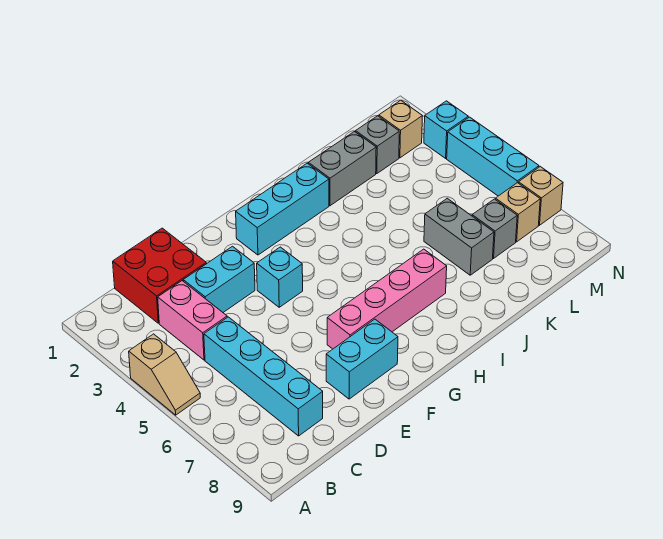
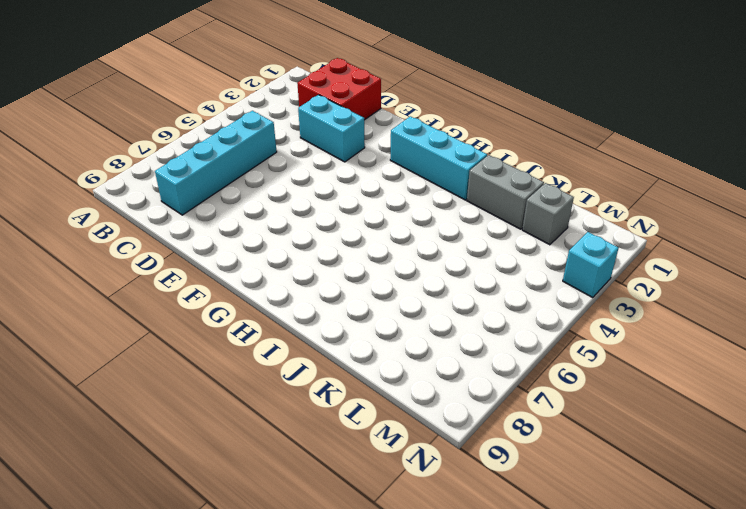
none -> tan slope A4:A5 level 1 top 4
none -> pink brick C3:C4 level 1
none -> cyan brick E8:F8 level 1

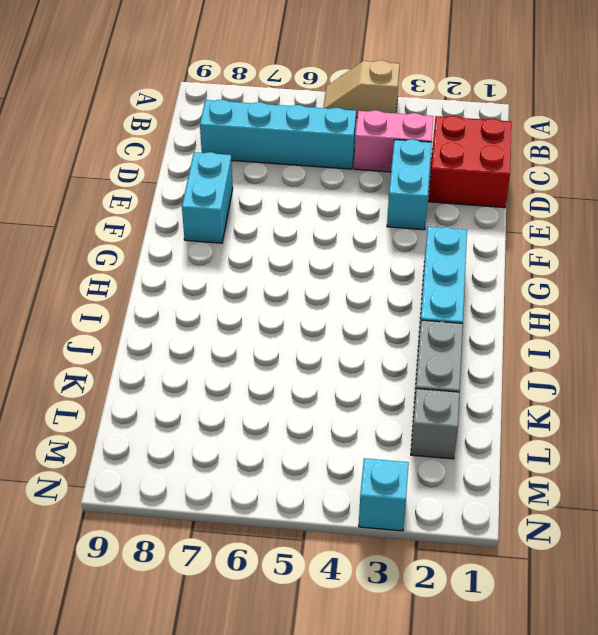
none -> cyan brick F4 level 1
none -> pink brick F7:I7 level 1
none -> grey brick K6:K7 level 1

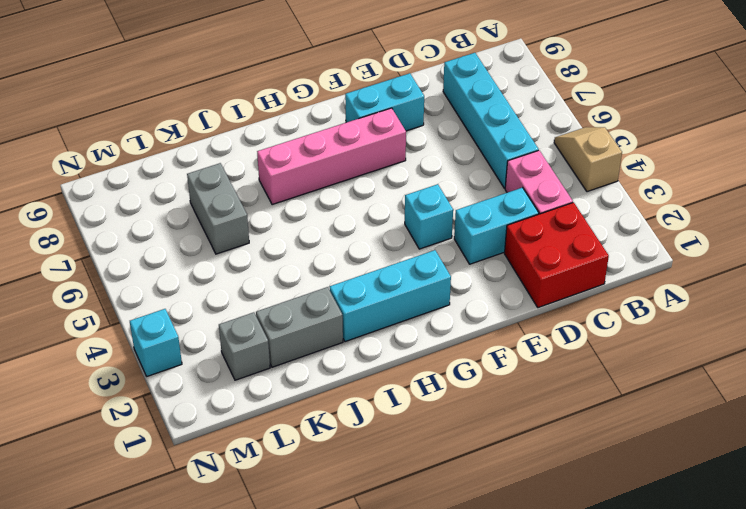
none -> grey brick L7 level 1
none -> tan brick M2 level 1
none -> tan brick M7 level 1

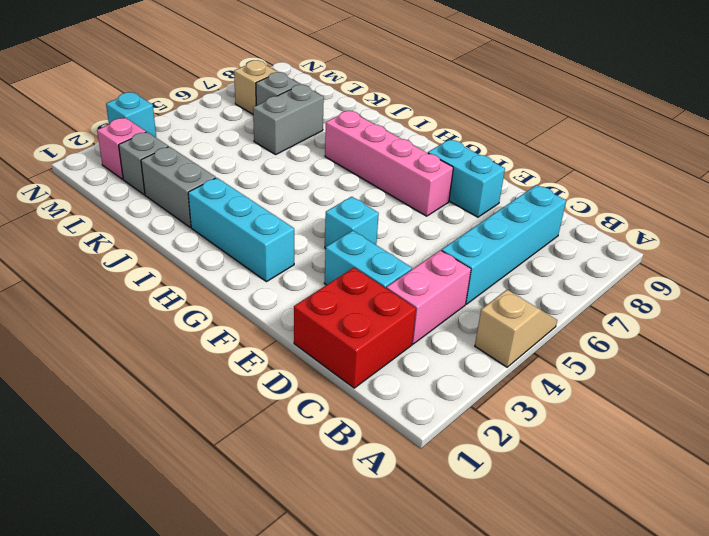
pink brick M2 level 1 -> tan brick M2 level 1
none -> cyan brick N4:N6 level 1
none -> tan brick N7 level 1

